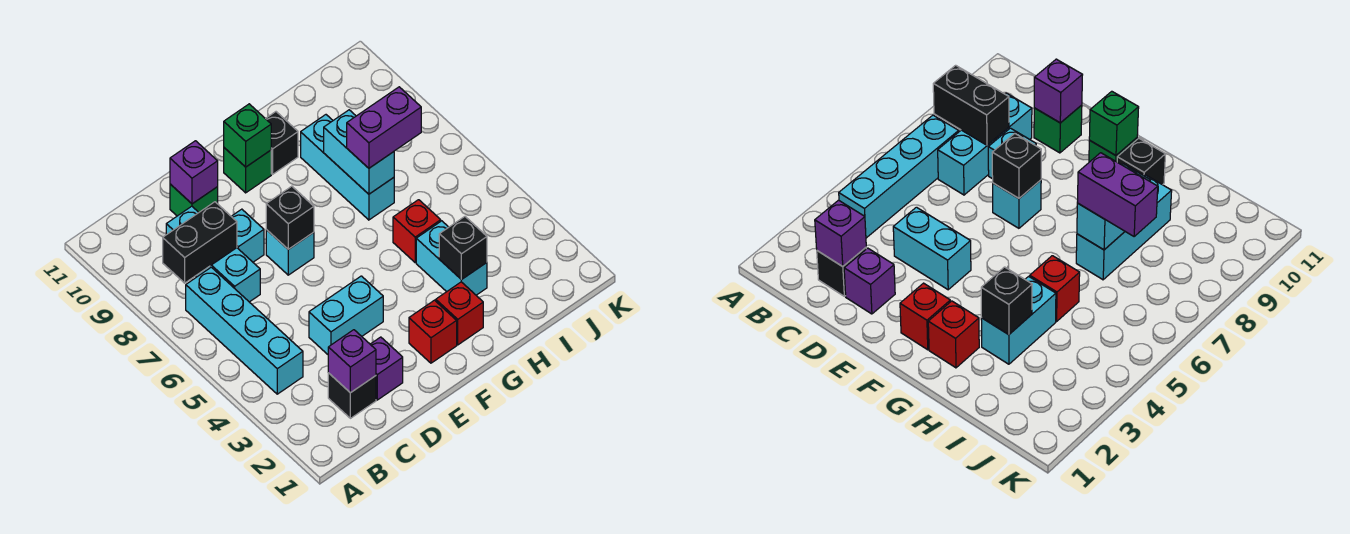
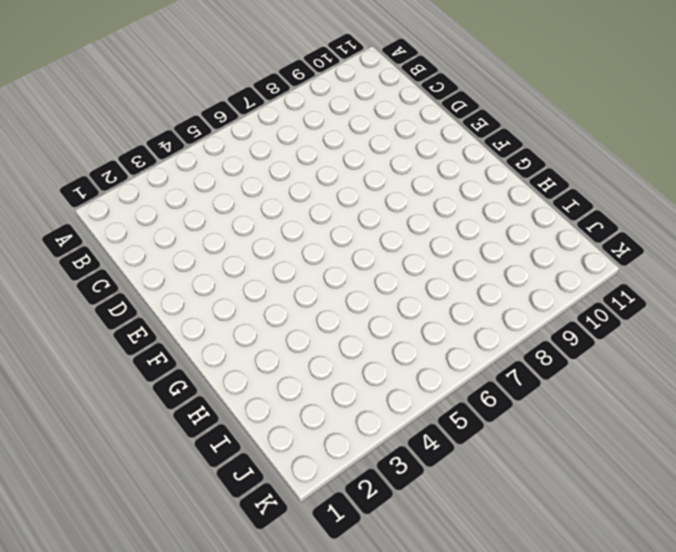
none -> cyan brick B4:B7 level 1
none -> black brick C2 level 1
none -> cyan brick C7:C9 level 1

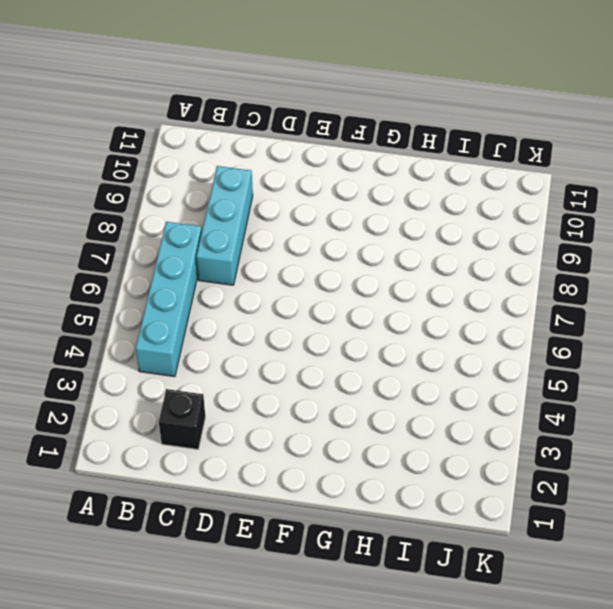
none -> purple brick D2 level 1
none -> cyan brick D4:E4 level 1
none -> cyan brick D8 level 1

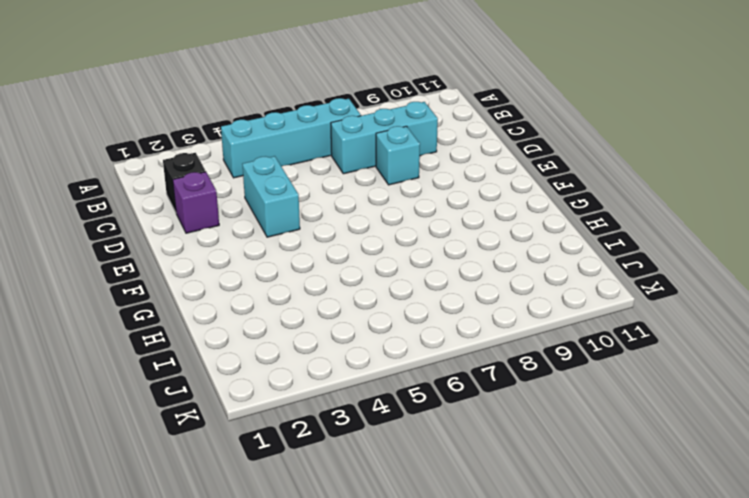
none -> green brick D10 level 1
none -> cyan brick E7 level 1
none -> red brick F2 level 1

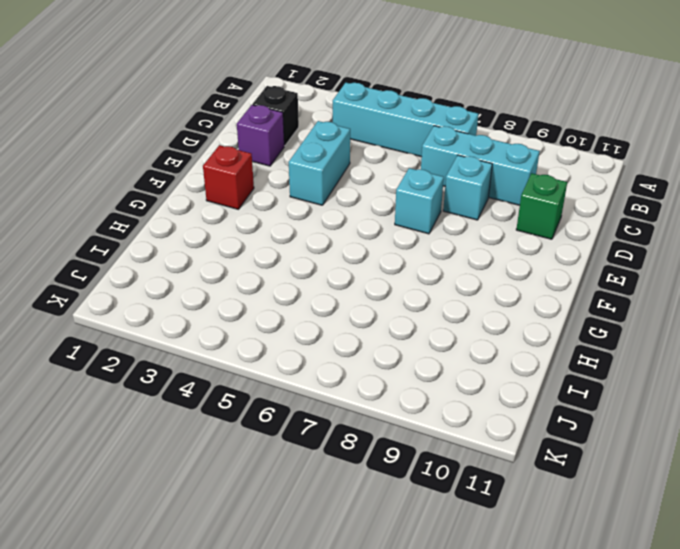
none -> green brick F10 level 1
none -> red brick G2 level 1
none -> black brick G10 level 1

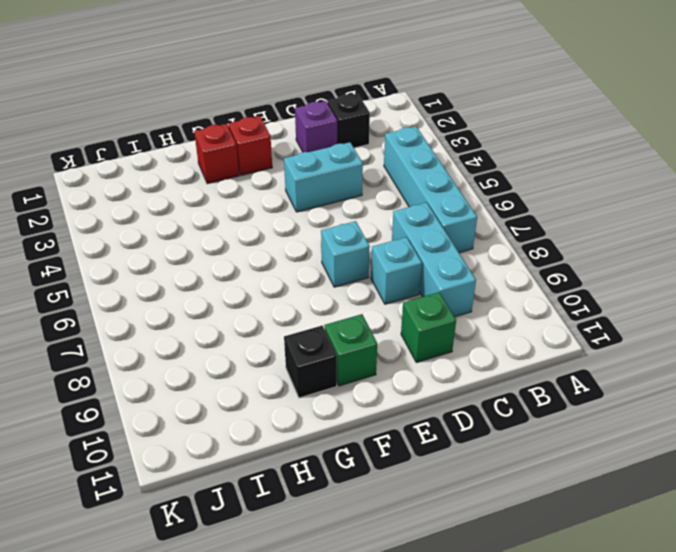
none -> cyan brick H3:H4 level 1
none -> red brick H5 level 1
none -> cyan brick H7:H9 level 1

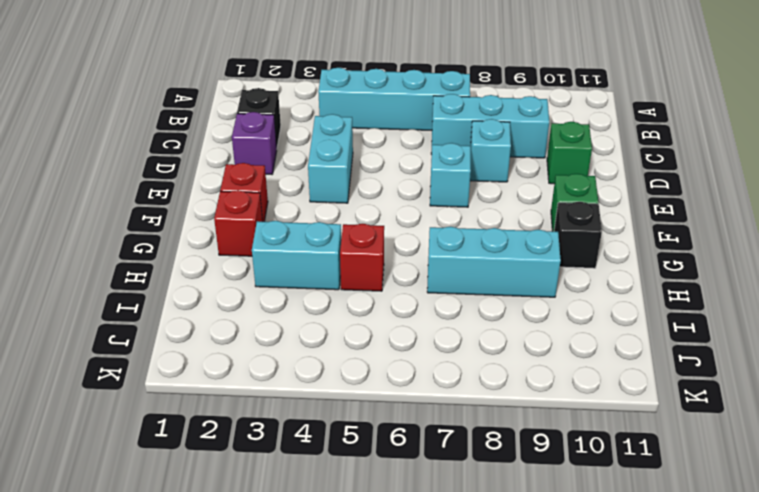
none -> black brick B8:C8 level 2
none -> purple brick C2 level 2
none -> purple brick D10 level 2

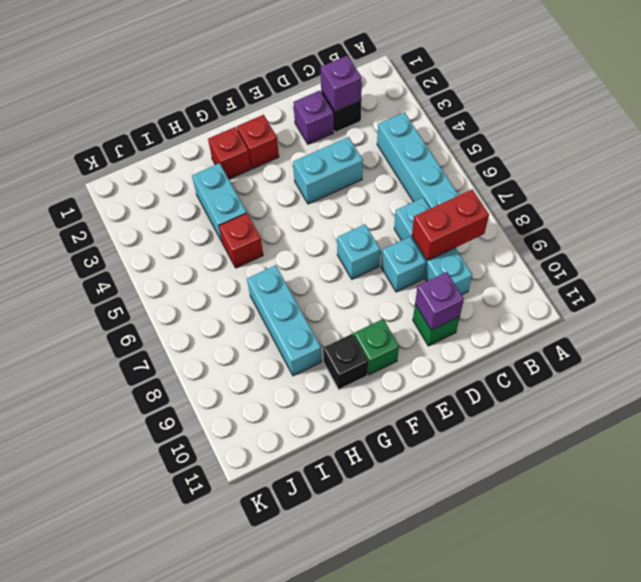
red brick B8:C8 level 2 -> black brick B8:C8 level 2
none -> black brick E7 level 2
none -> green brick F10 level 2
none -> black brick H3 level 2

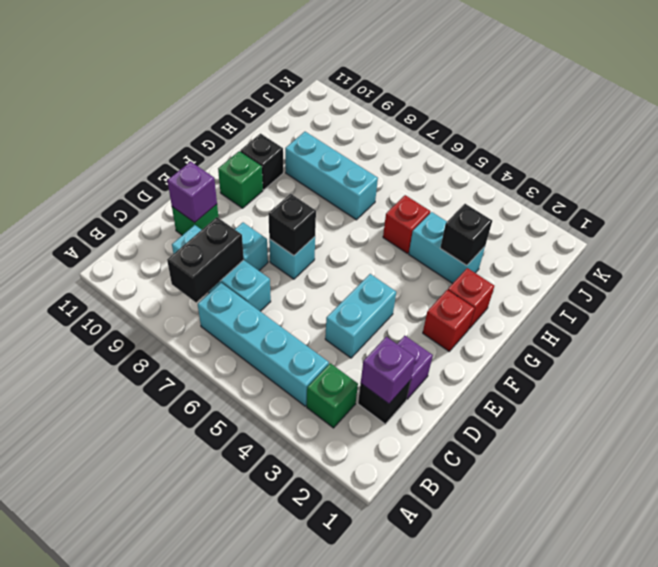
green brick B3 level 1 -> green brick F10 level 2
none -> cyan brick H7:H8 level 2
none -> purple brick H7:I7 level 3

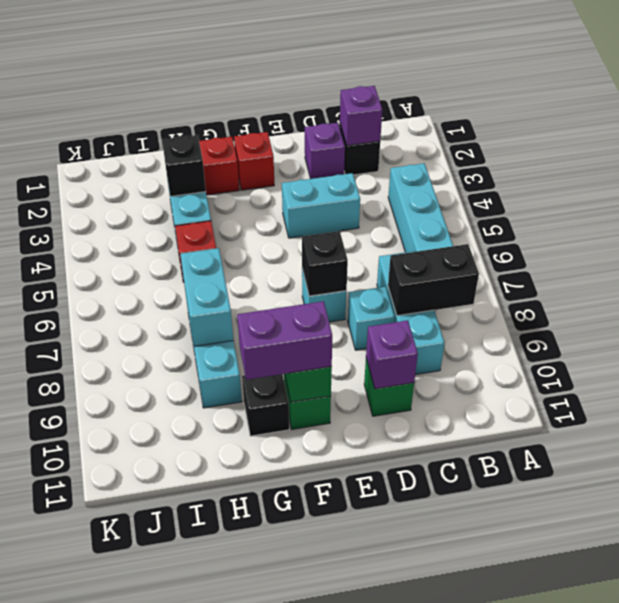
purple brick F10:G10 level 3 -> purple brick H7:I7 level 3

